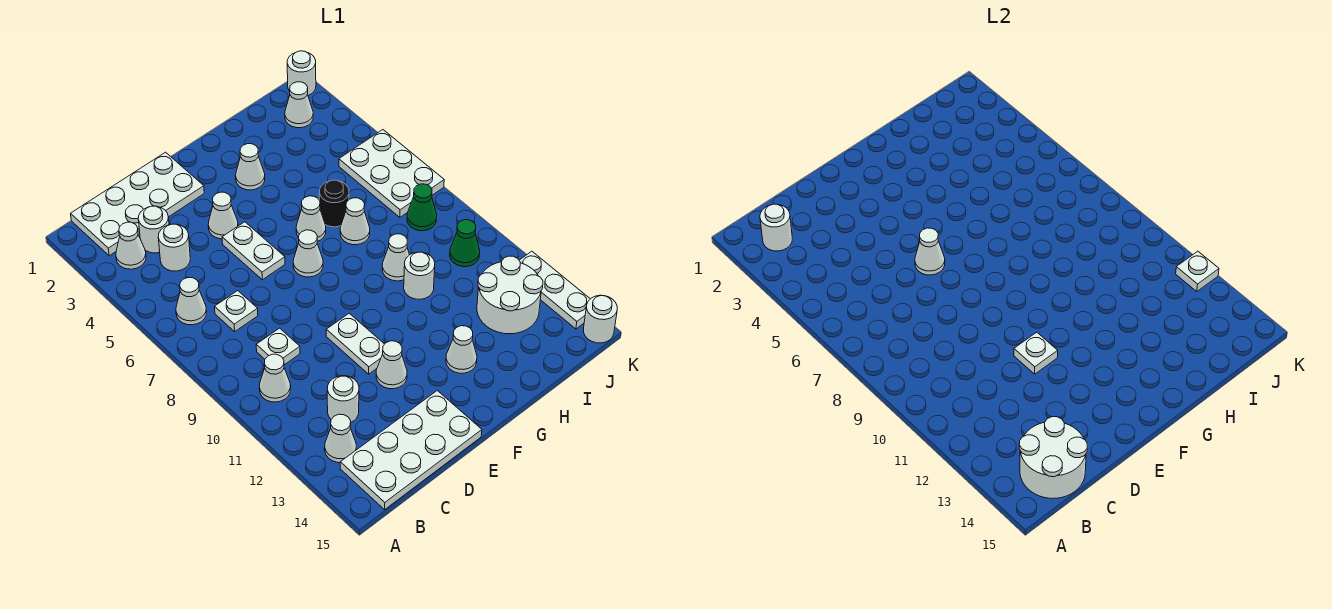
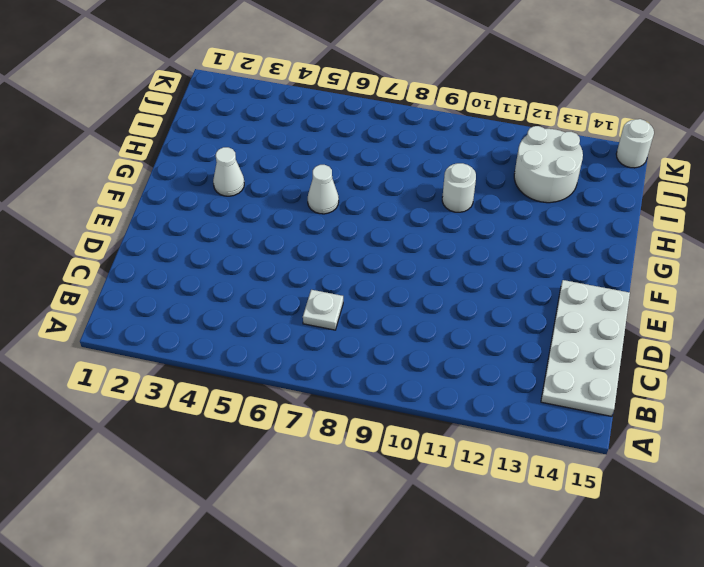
none -> white plate B1:E2 level 1
none -> white cone B3 level 1
none -> white cone B6 level 1
none -> white cone B10 level 1

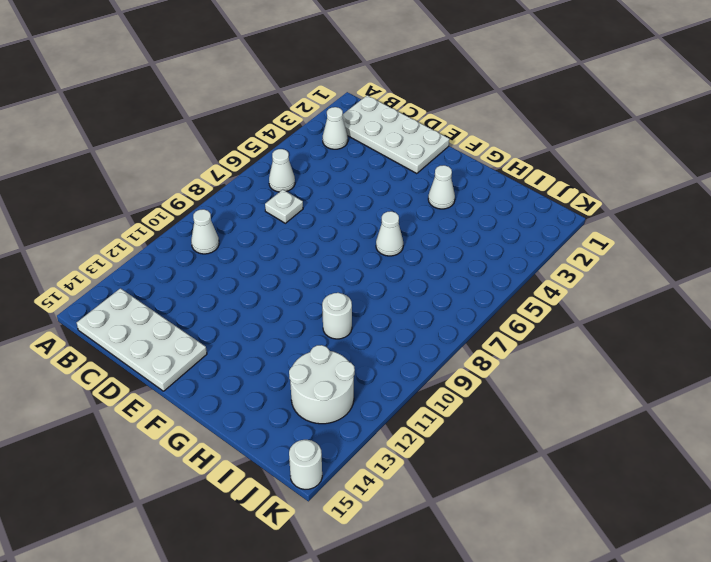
none -> white cone B13 level 1
none -> white round brick C3 level 1
none -> white round brick C4 level 1
none -> white plate C9 level 1

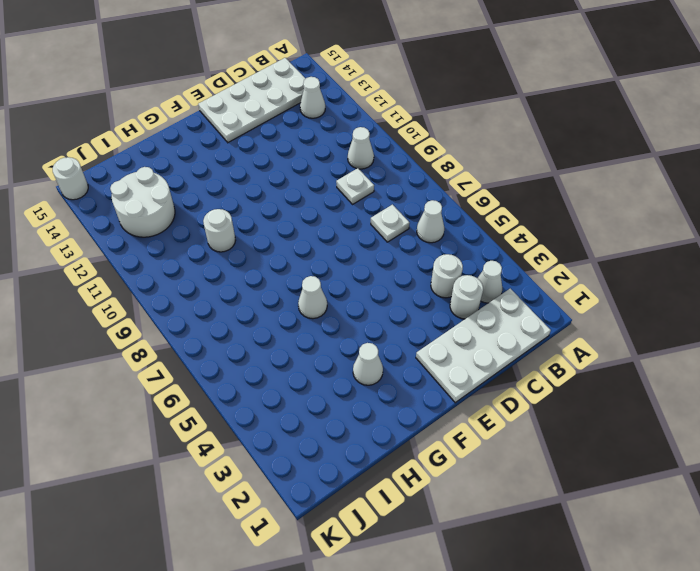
none -> white round brick C12 level 1
none -> white cone E4 level 1
none -> white plate E5:E6 level 1
none -> white plate E10:E11 level 1

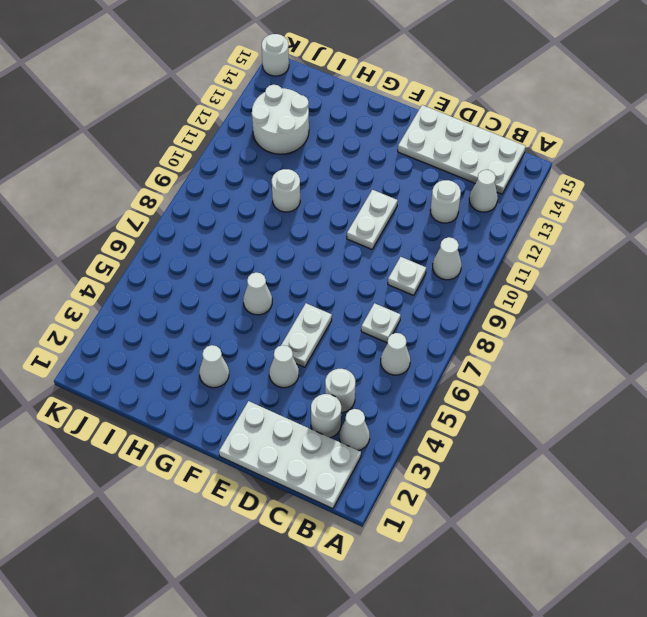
none -> white cone E12 level 1
none -> white cone F7 level 1
none -> white cone G13 level 1
none -> black round brick H6 level 1

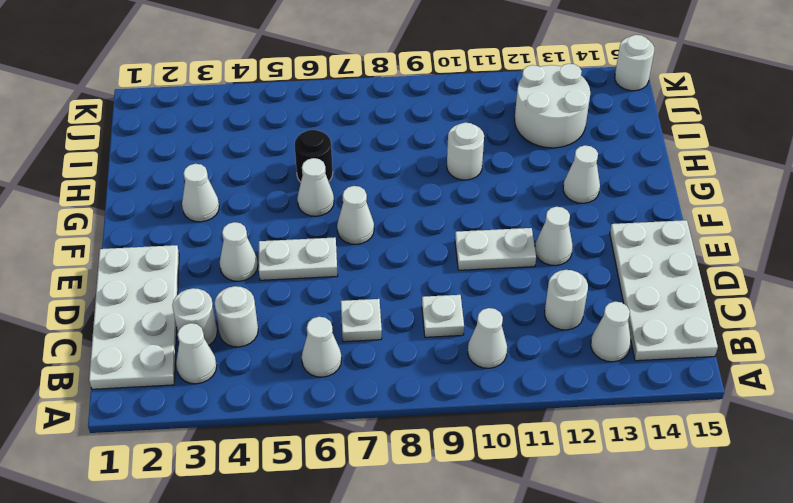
none -> white cone H7 level 1
none -> white cone H9 level 1
none -> white cone J2 level 1
none -> white plate J5:K7 level 1

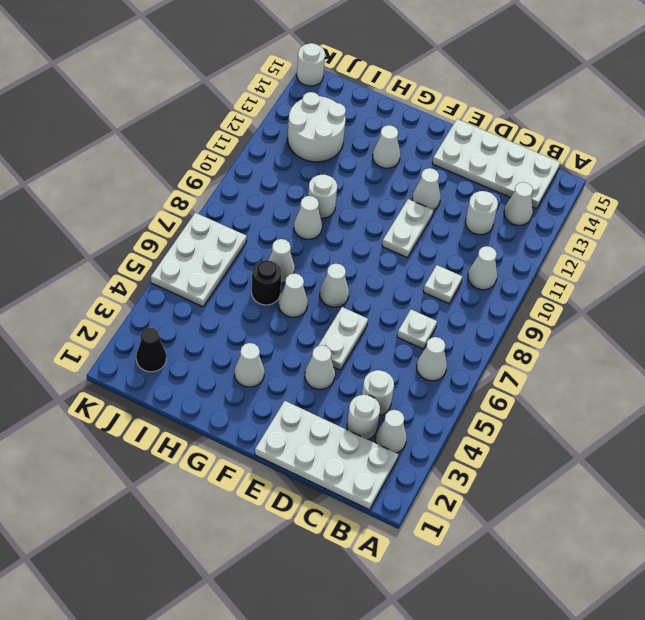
black cone J2 level 1 -> white cone J2 level 1
none -> green cone J8 level 1
none -> green cone J10 level 1
none -> white round brick K1 level 1
none -> white plate K12:K14 level 1

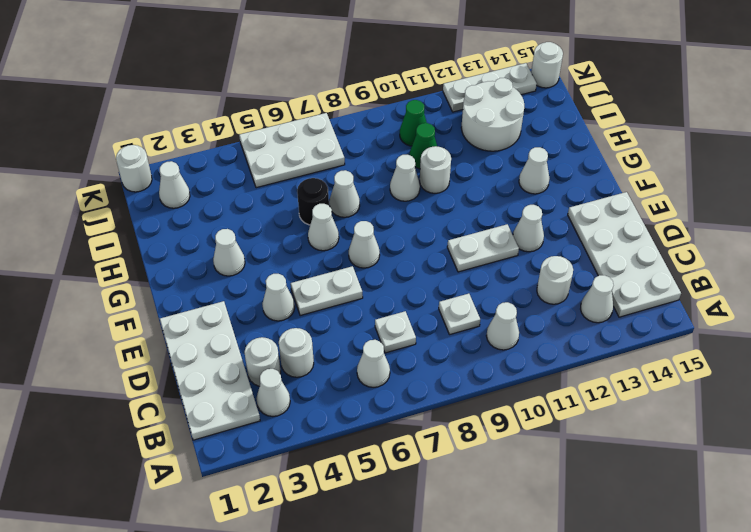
green cone I10 level 1 -> green cone J8 level 1
none -> white round brick B2 level 2
none -> white round brick B14:C15 level 2
none -> white cone E6 level 2
none -> white plate E11 level 2

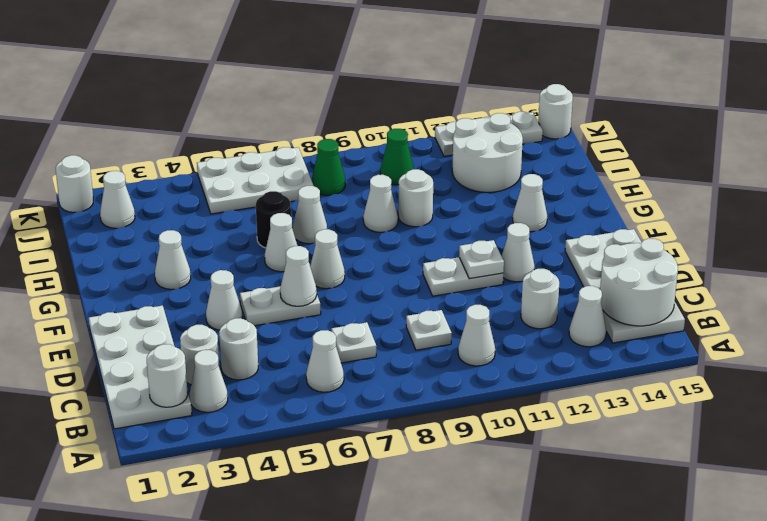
none -> white plate K12 level 2

